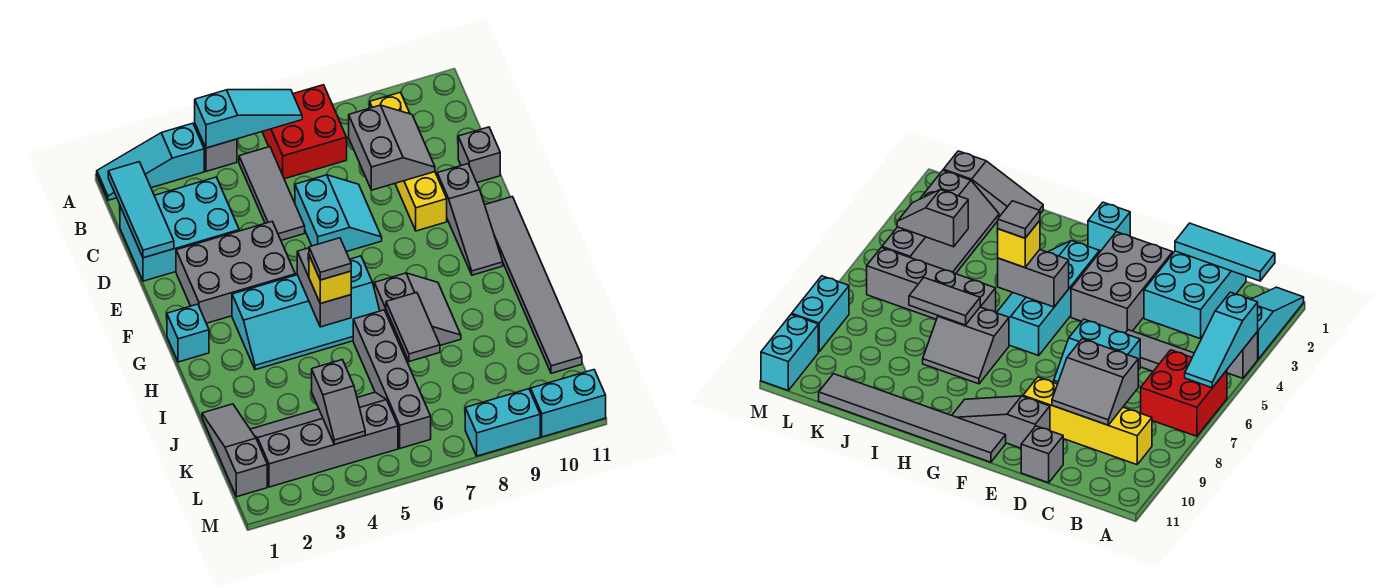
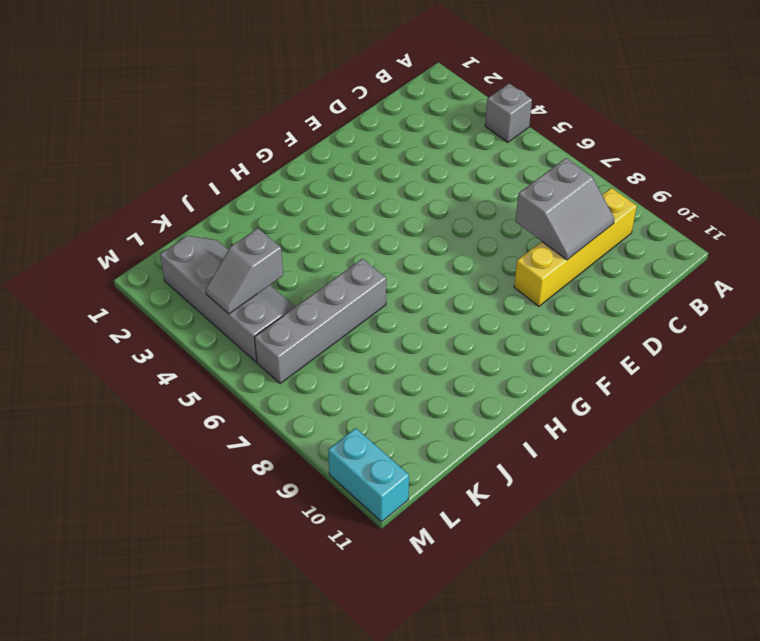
none -> cyan slope A1:A3 level 1 top 3
none -> red brick A6:B7 level 1
none -> grey tile B5:D5 level 1

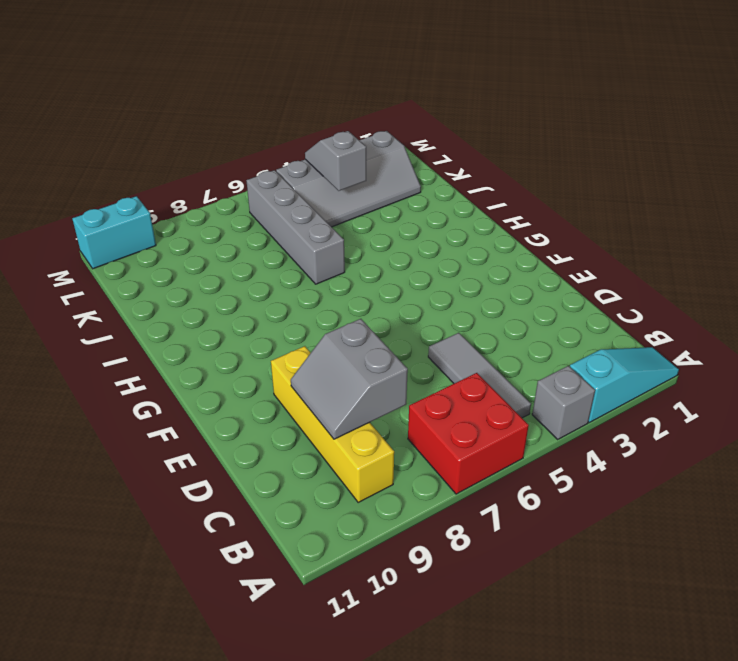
none -> cyan brick C1:D3 level 1
none -> cyan slope D6:E7 level 1 top 6
none -> grey brick D11 level 1

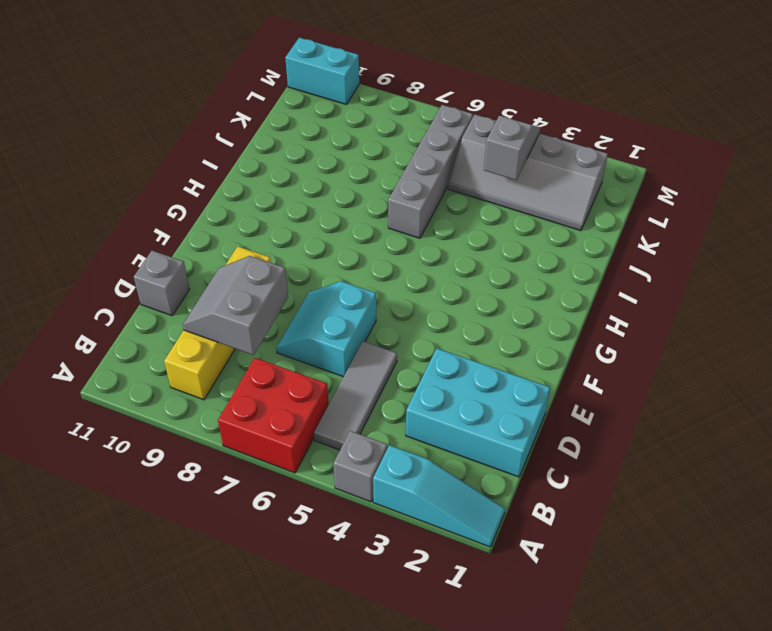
none -> grey brick E2:F4 level 1
none -> grey slope E10:G10 level 1 top E
none -> grey tile F11:K11 level 1

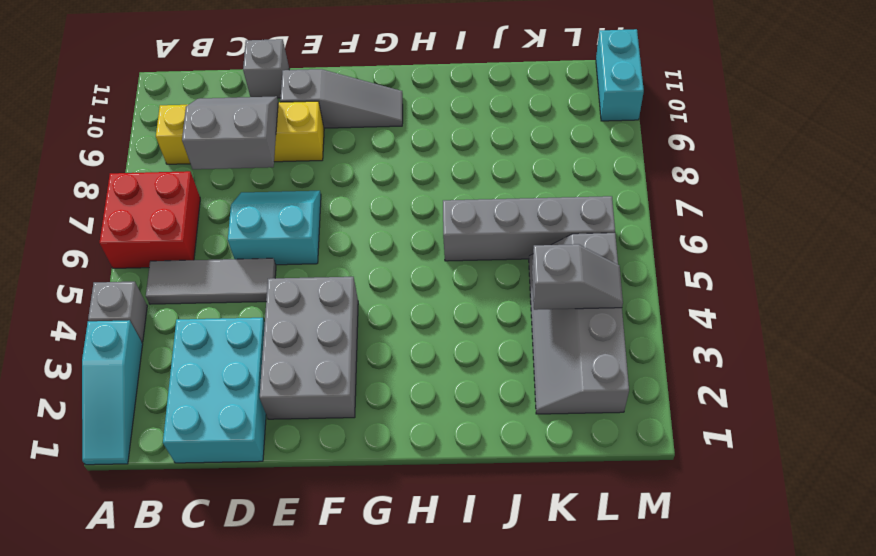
none -> grey tile F11:K11 level 1
none -> cyan brick G1 level 1
none -> cyan slope G3:H6 level 1 top G

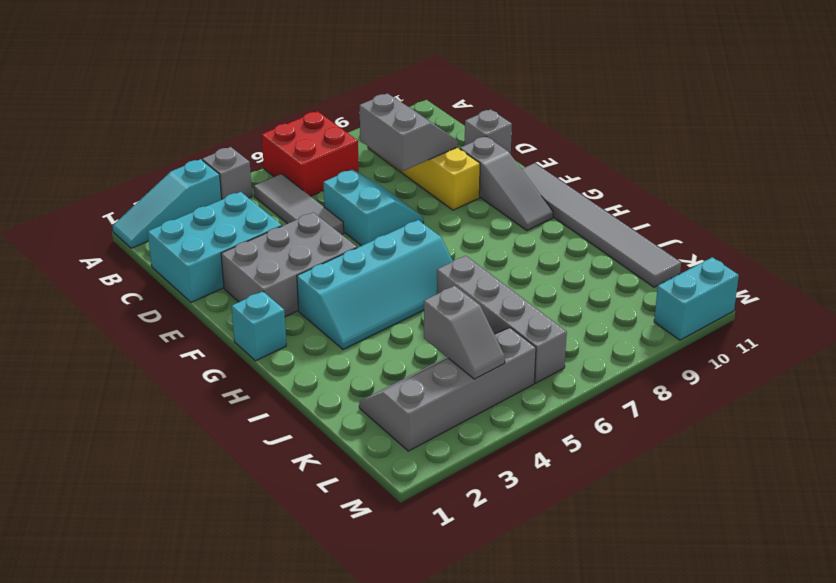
none -> grey slope H7:I8 level 1 top 7
none -> grey slope J1:L1 level 1 top L
none -> cyan brick M8:M9 level 1

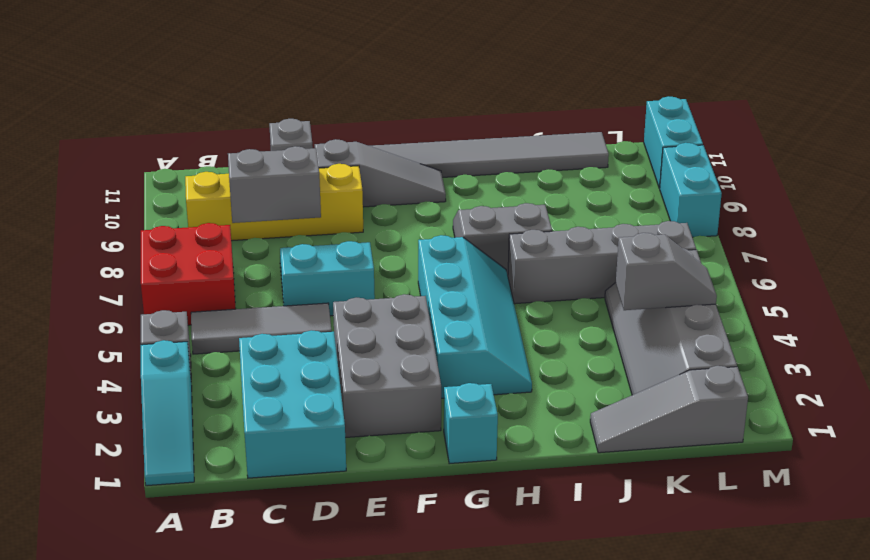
none -> cyan slope A4:A6 level 2 top 4
none -> cyan tile B1:D1 level 2
none -> grey brick G5:H5 level 2

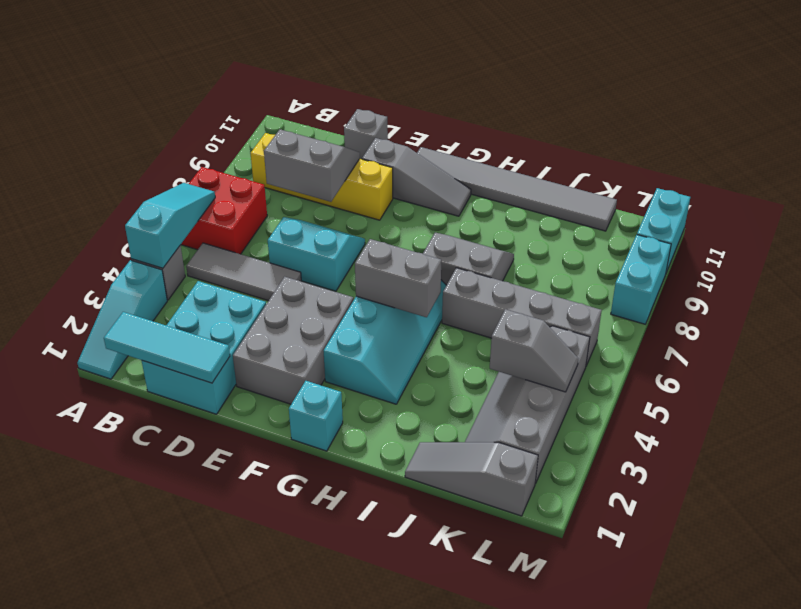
none -> grey tile I7:J7 level 2
none -> yellow brick H5 level 3
none -> grey tile H5 level 4

